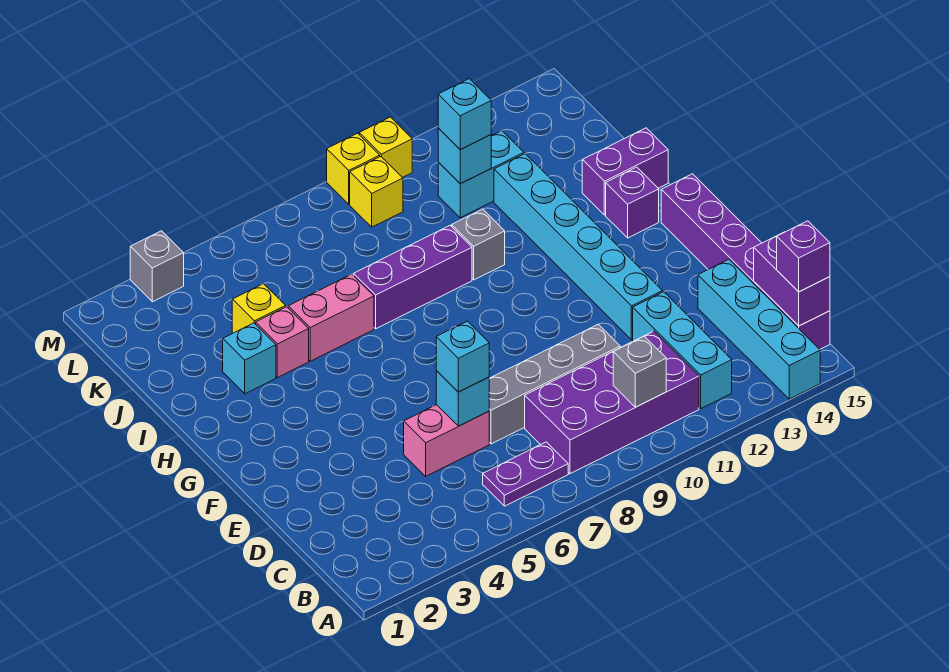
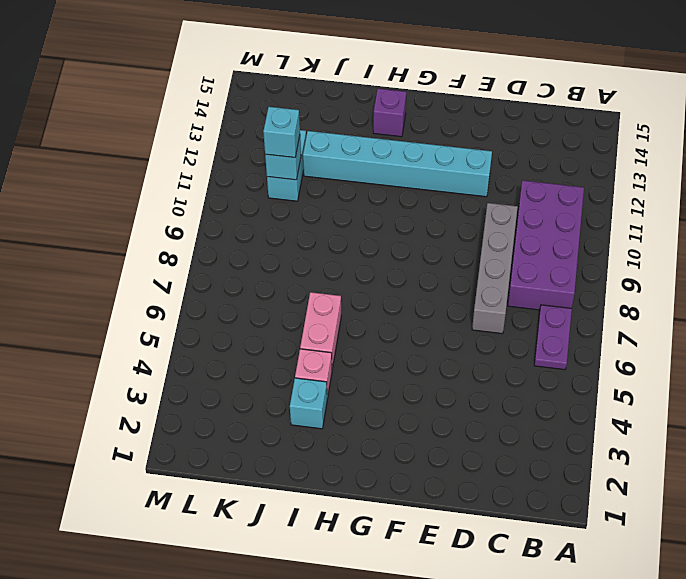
none -> cyan brick A14:D14 level 1
none -> cyan brick B12:D12 level 1
none -> purple brick B15:G15 level 1

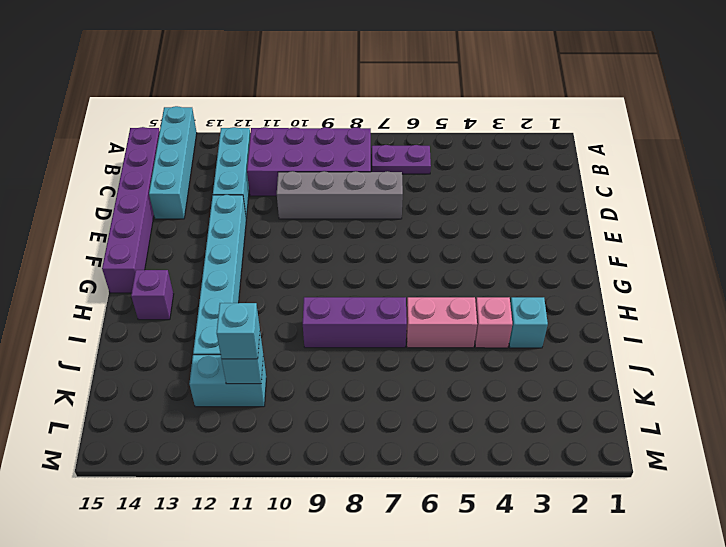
none -> pink brick D5:D6 level 1
none -> grey brick I10 level 1
none -> purple brick I14:I15 level 1

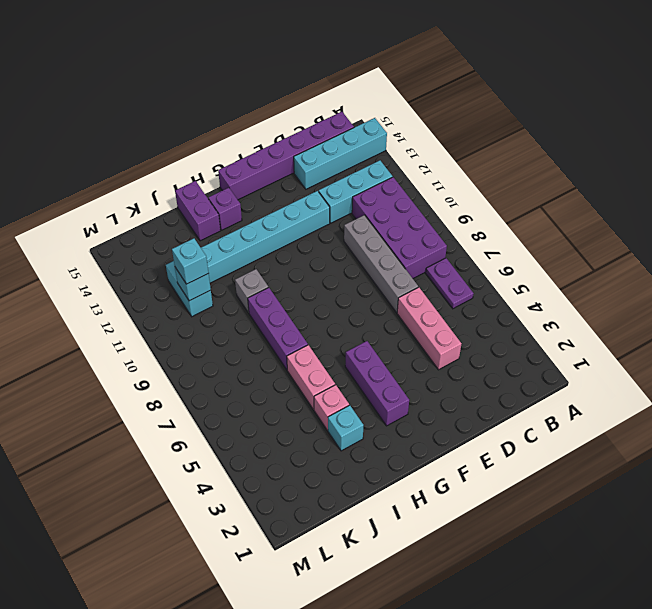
pink brick D4:D6 level 1 -> pink brick D5:D6 level 1
purple brick G3:G5 level 1 -> none
none -> yellow brick J4 level 1
none -> yellow brick L9 level 1
none -> grey brick M3 level 1

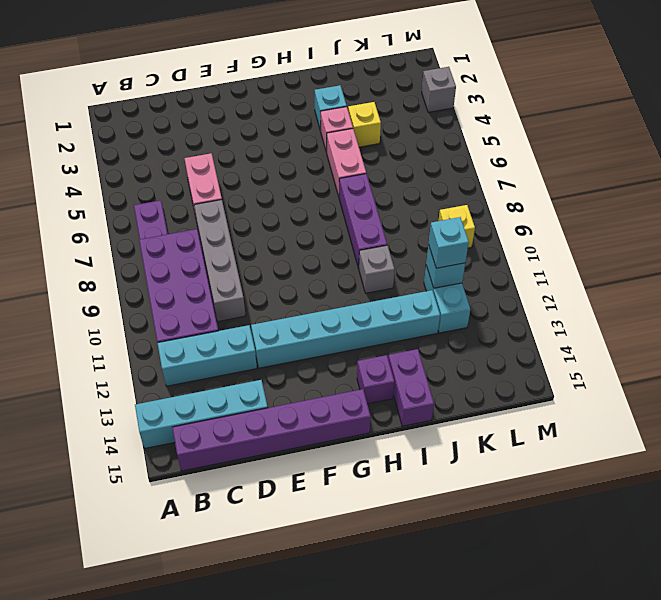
none -> yellow brick M9 level 1
none -> yellow brick M10 level 1
none -> grey brick B10 level 2

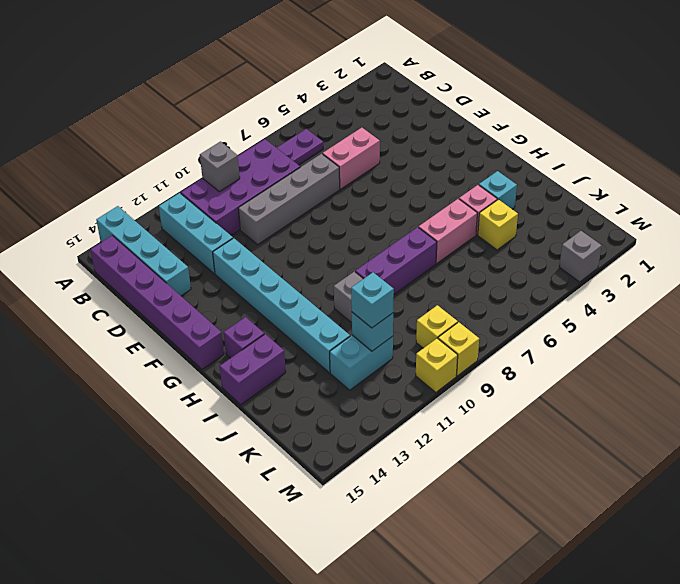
none -> purple brick B15:C15 level 2
none -> cyan brick D6 level 2
none -> purple brick B15 level 3

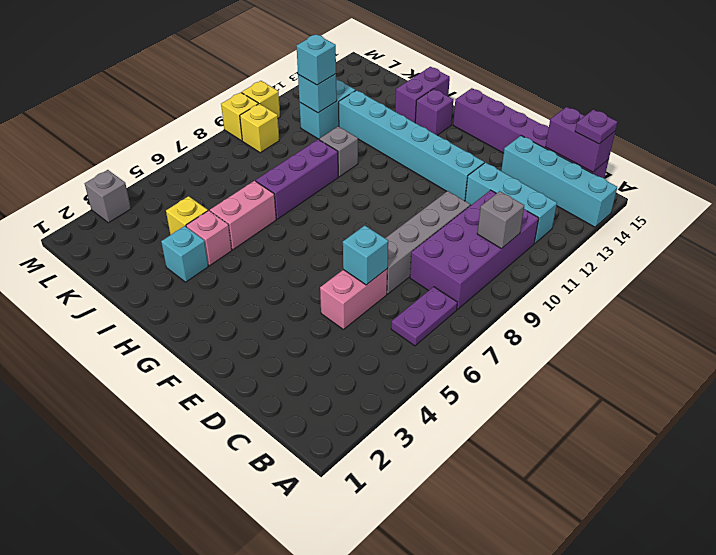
purple plate B15 level 3 -> purple brick B15 level 3
none -> cyan brick D6 level 3

